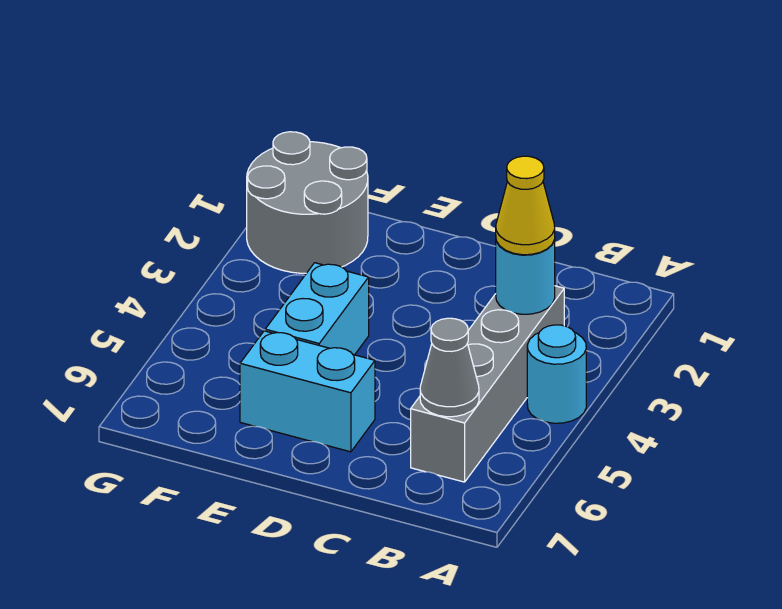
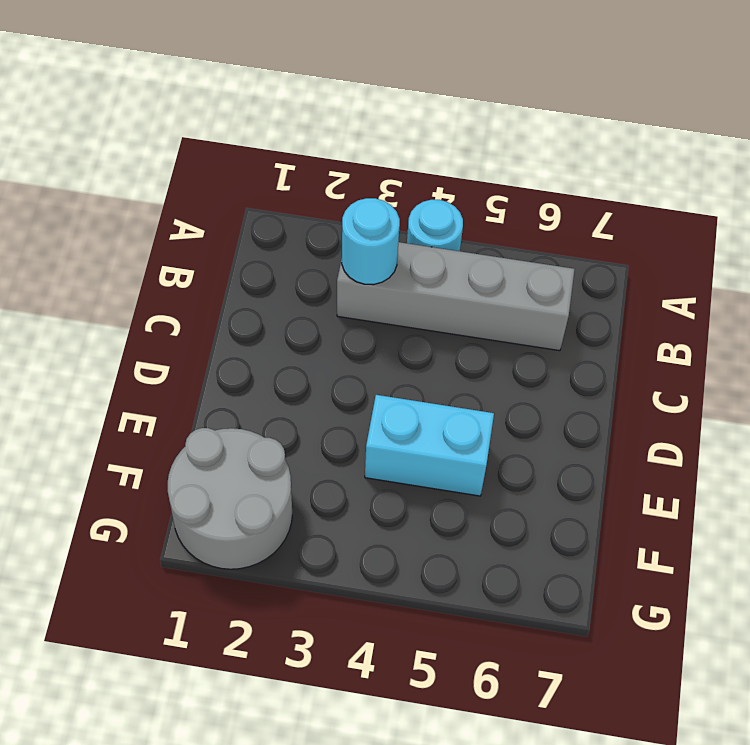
none -> cyan brick D6:E6 level 1
none -> grey cone B6 level 2

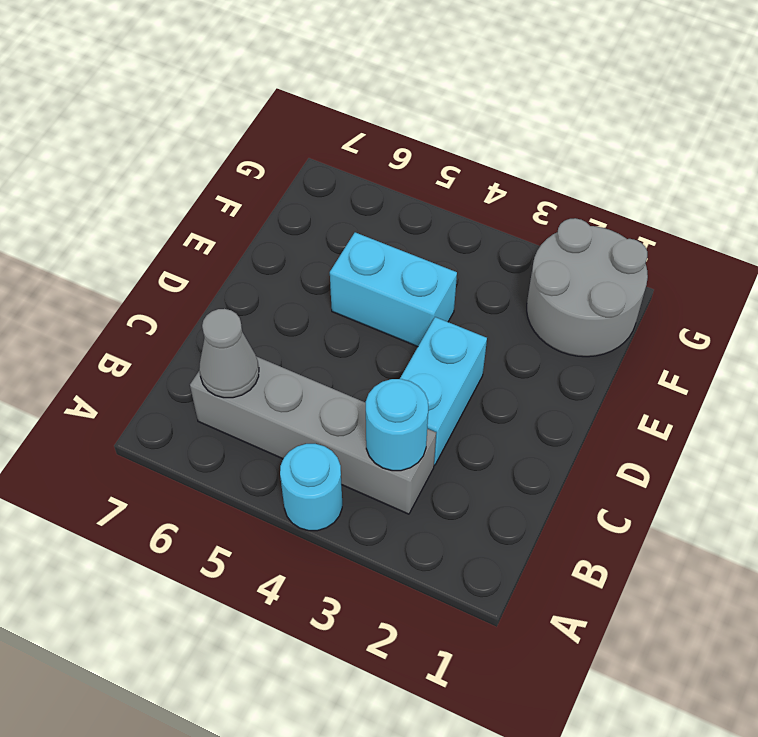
cyan brick C3:D3 level 1 -> cyan brick D6:E6 level 1
none -> yellow cone B3 level 3

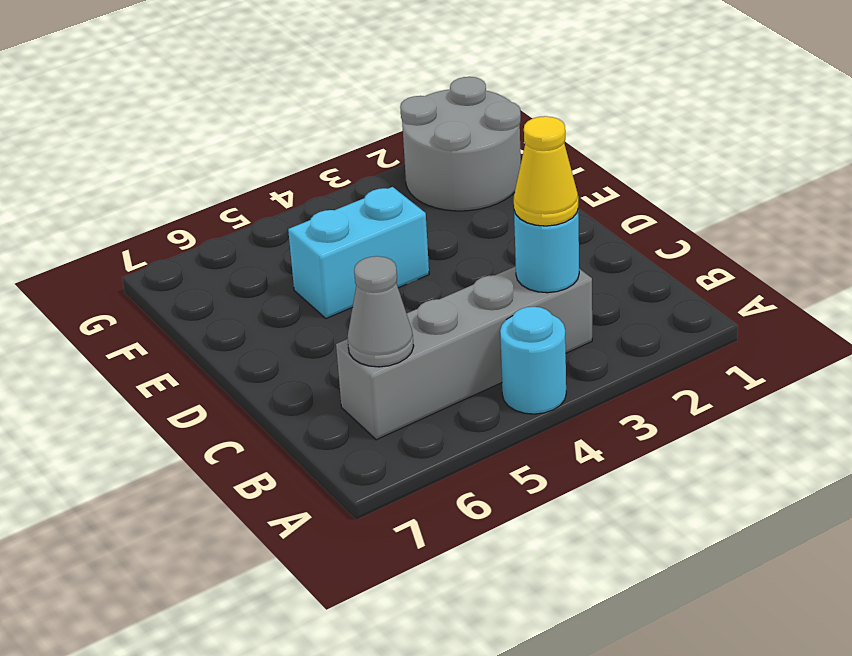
none -> cyan brick D6:E6 level 1

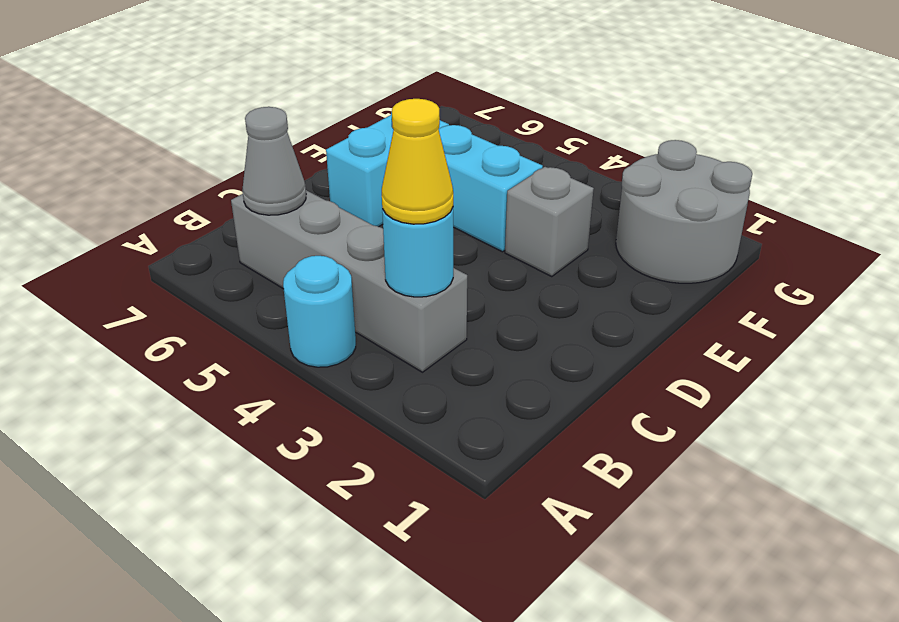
grey brick E3 level 1 -> none

